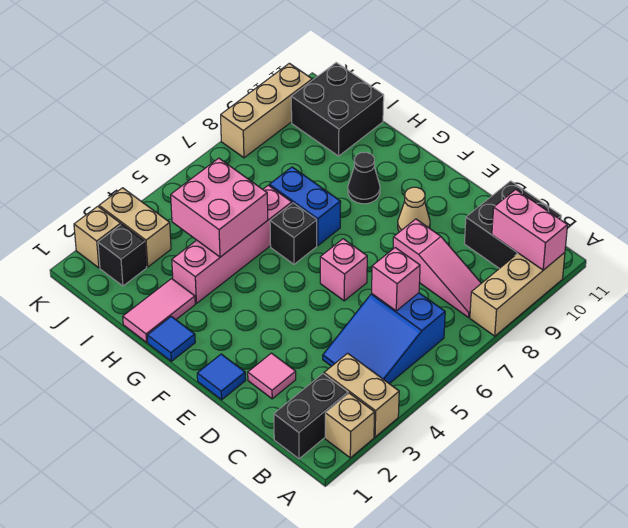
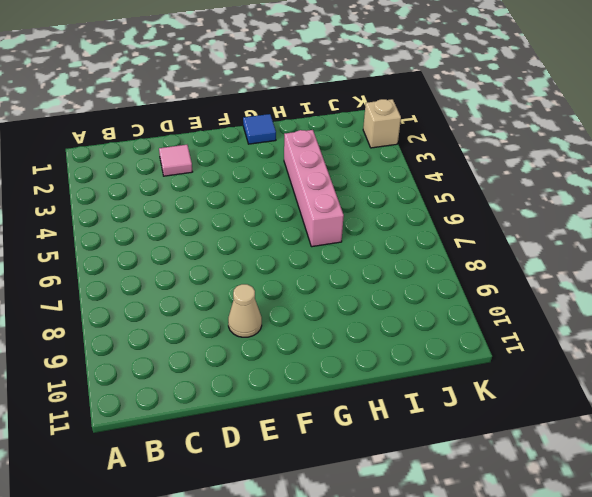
none -> tan brick A2 level 1
none -> tan brick A3:B3 level 1
none -> tan brick A8:A10 level 1

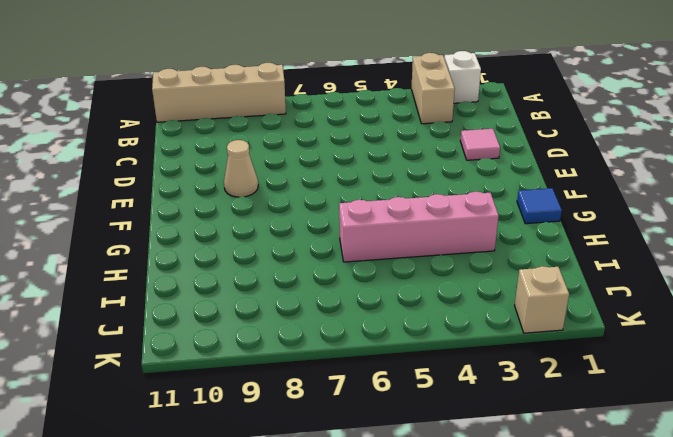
white brick A2 level 1 -> tan brick A2 level 1
tan brick A8:A11 level 1 -> tan brick A8:A10 level 1
none -> black brick B1:B2 level 1
none -> blue slope B4:C6 level 1 top 6
none -> pink slope B8:D8 level 1 top D

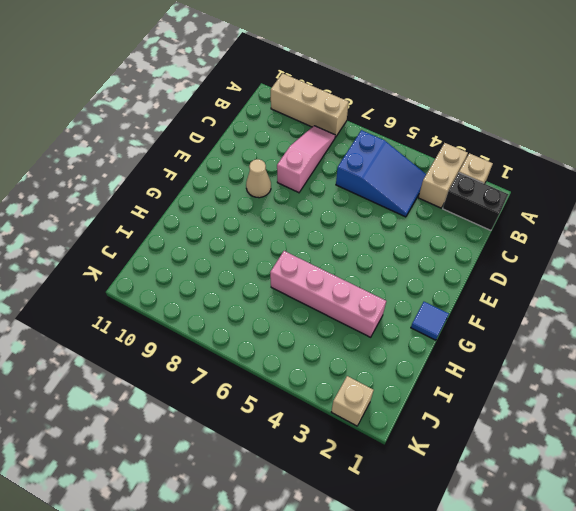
none -> black brick B10:C11 level 1
none -> pink tile D2 level 1
none -> blue tile E1 level 1

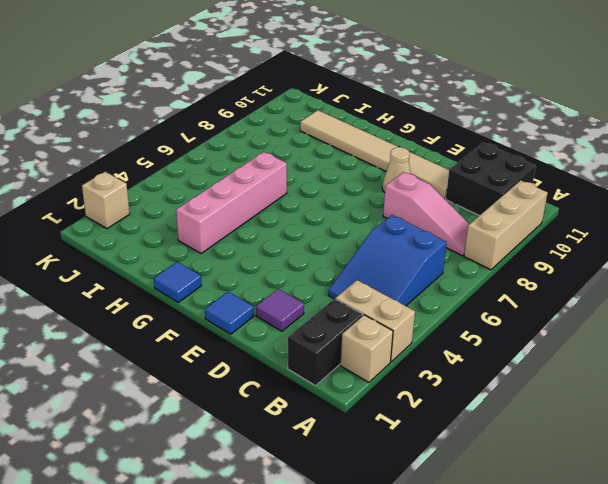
purple tile D2 level 1 -> pink tile D2 level 1
tan tile D10:I10 level 1 -> black brick I10:J11 level 1
none -> pink brick E6 level 1
none -> black brick G6 level 1
none -> blue brick G7:H7 level 1

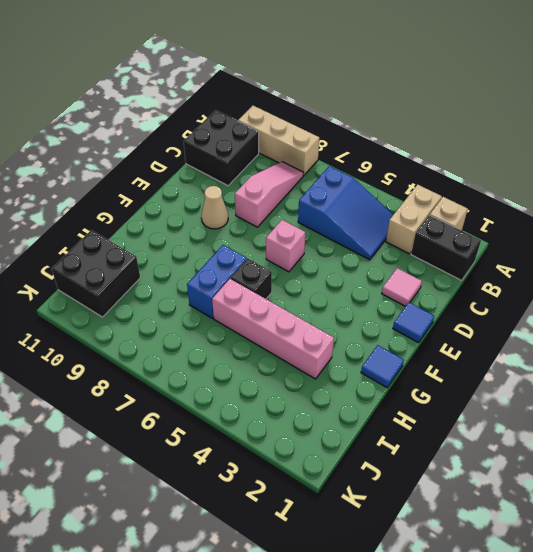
none -> black cone G9 level 1
none -> pink tile H1:H2 level 1
none -> black brick J2 level 1

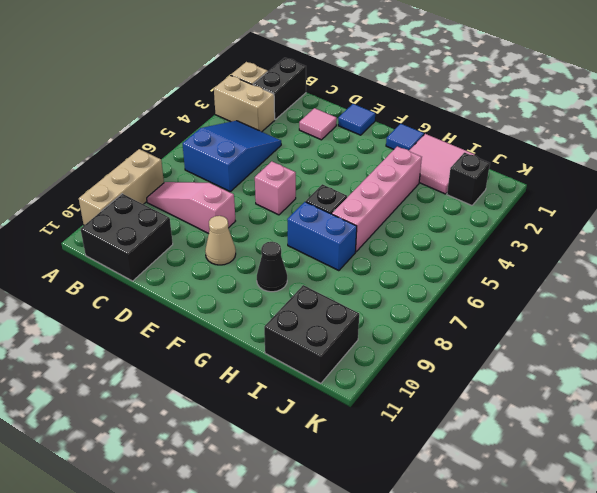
pink tile H1:I2 level 1 -> pink tile H1:H2 level 1
none -> tan brick J3:K3 level 1
none -> tan brick K2 level 1
none -> tan brick K8:K10 level 1

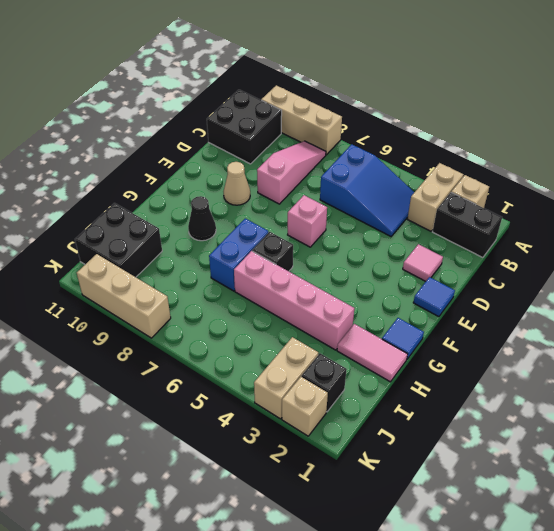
none -> pink brick A10:B10 level 2
none -> pink brick C6 level 2
none -> pink brick H4:I5 level 2

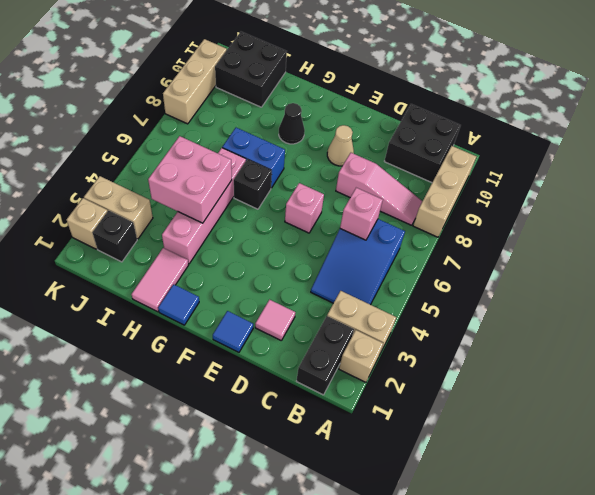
none -> pink brick A10:B10 level 2

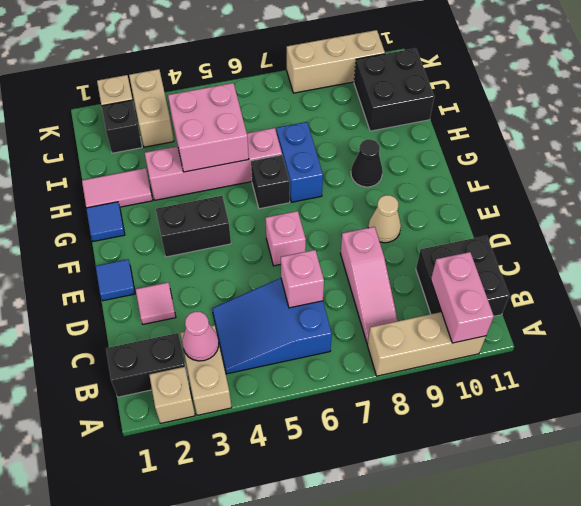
pink cone B3 level 2 -> none
black brick F3:F4 level 1 -> none

